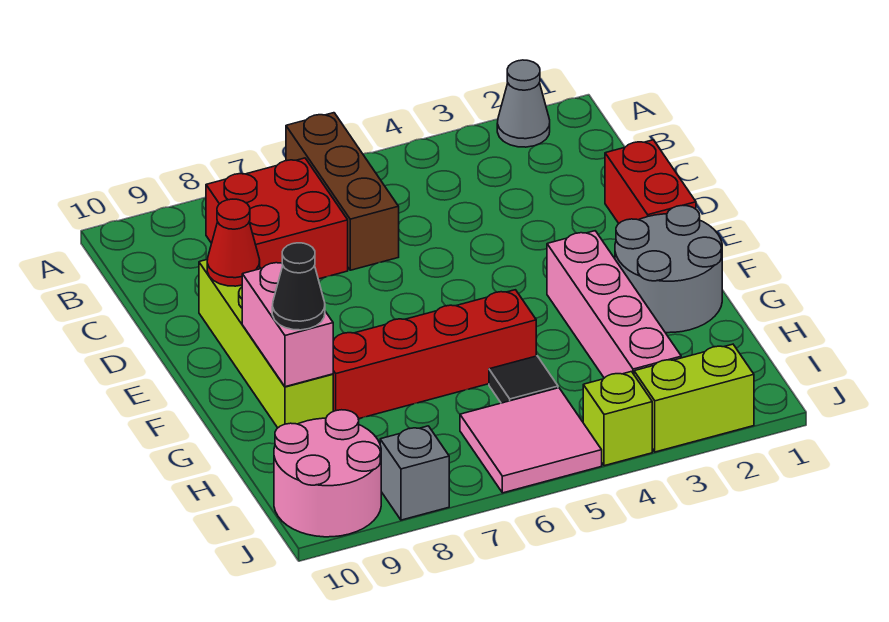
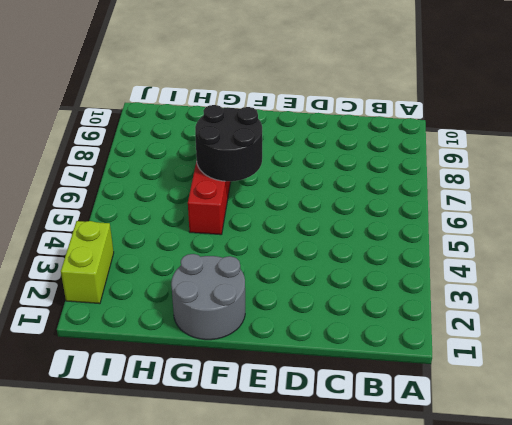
black round brick F6:G7 level 2 -> none
none -> grey cone A2 level 1
none -> brown brick A6:C6 level 1
none -> red brick B7:C8 level 1

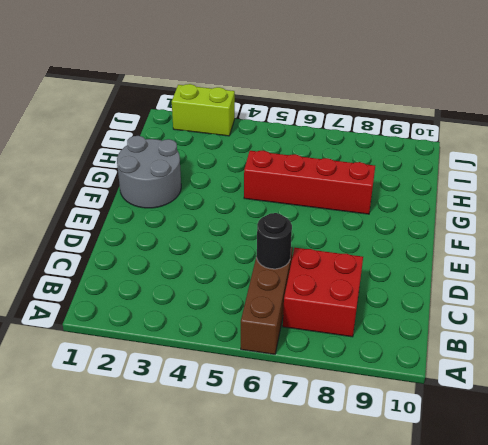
black round brick C6 level 2 -> none
none -> grey cone A2 level 1
none -> red brick D1:E1 level 1
none -> lime brick D9:G9 level 1

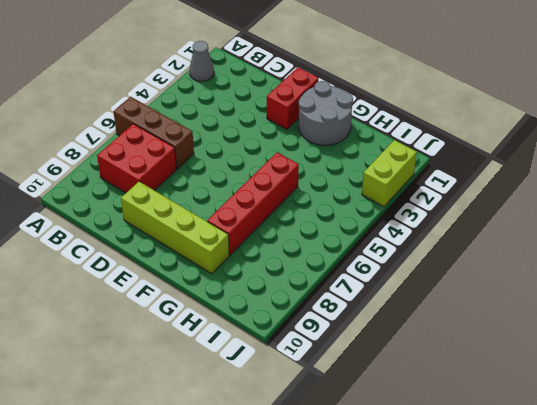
red brick E1:E2 level 1 -> red brick D1:E1 level 1
none -> pink brick F3:I3 level 1
none -> black tile H5 level 1
none -> pink tile I5:J6 level 1

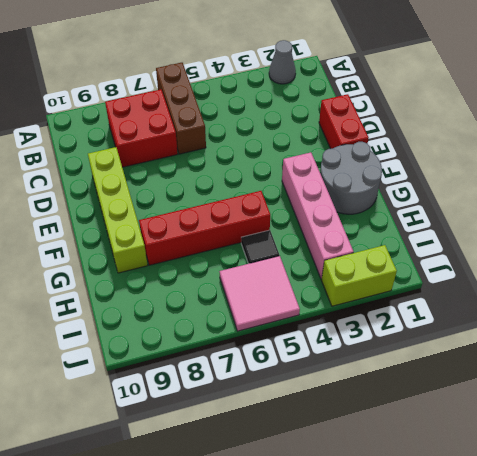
none -> pink round brick I9:J10 level 1
none -> lime brick J4 level 1
none -> grey brick J8 level 1

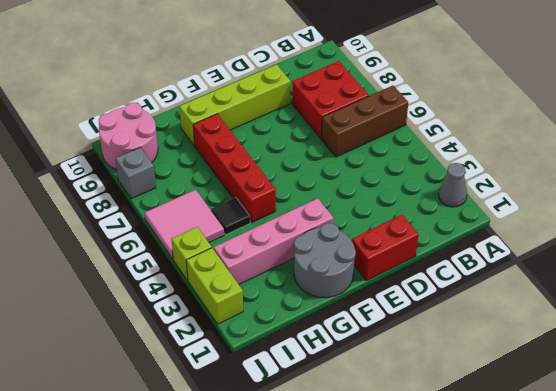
none -> red cone D9 level 2
none -> pink brick F9:G9 level 2
none -> black cone G9 level 3

